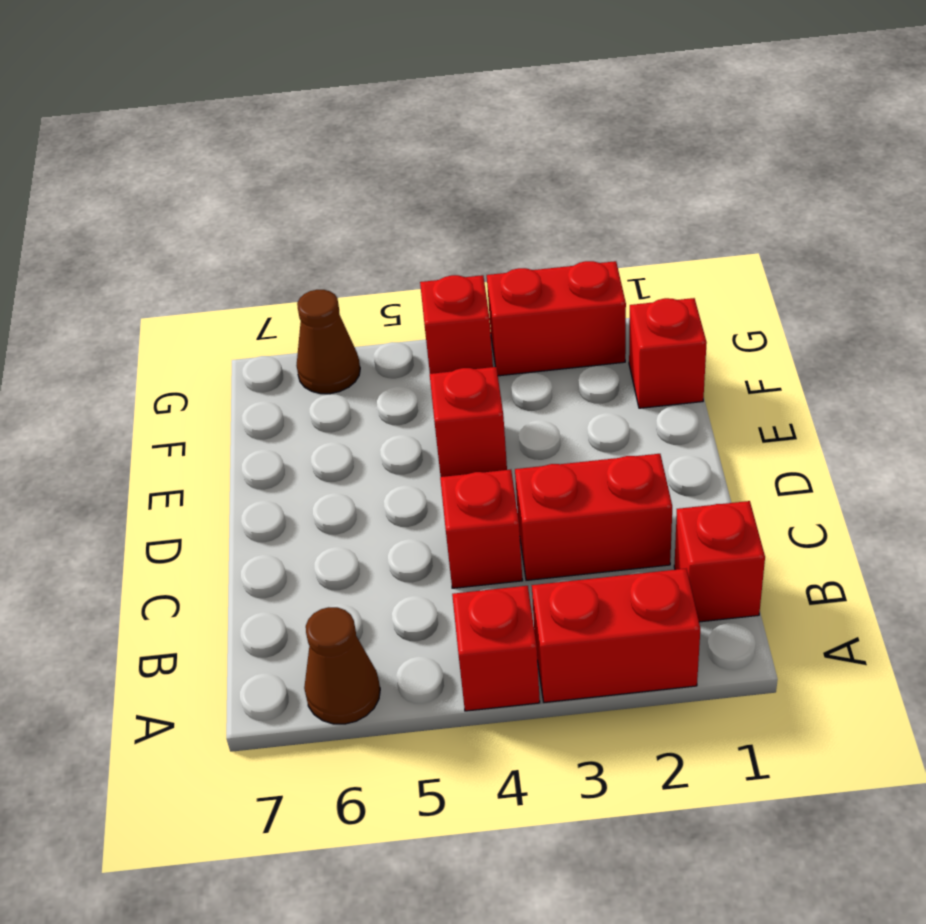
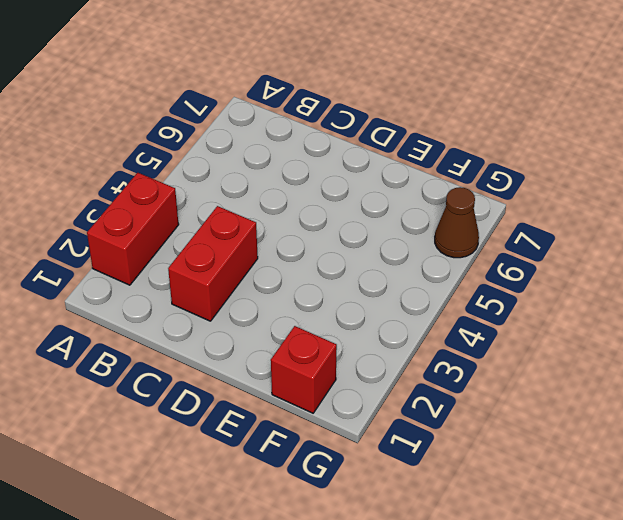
none -> red brick A4 level 1
none -> brown cone A6 level 1

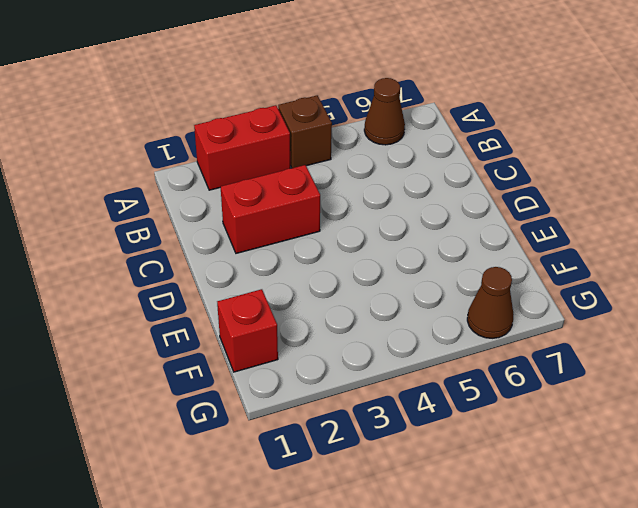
brown brick A4 level 1 -> red brick A4 level 1
none -> red brick B1 level 1
none -> red brick C4 level 1

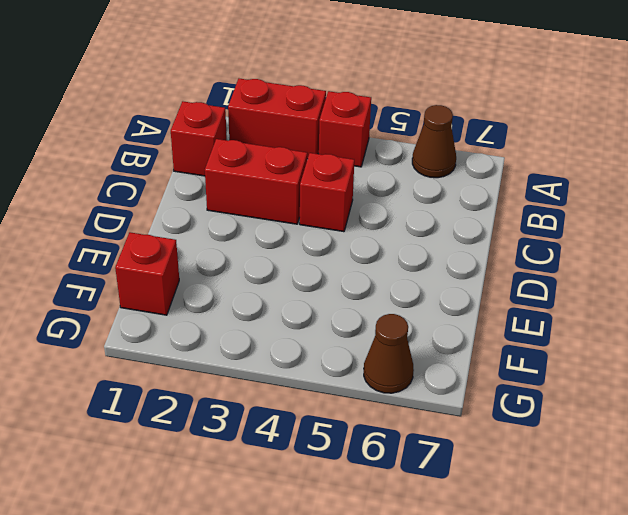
none -> red brick E4 level 1
none -> red brick G2:G3 level 1

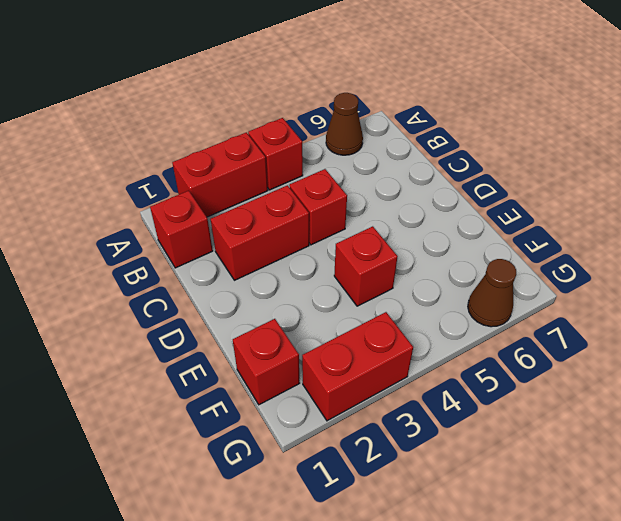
none -> red brick G4 level 1

